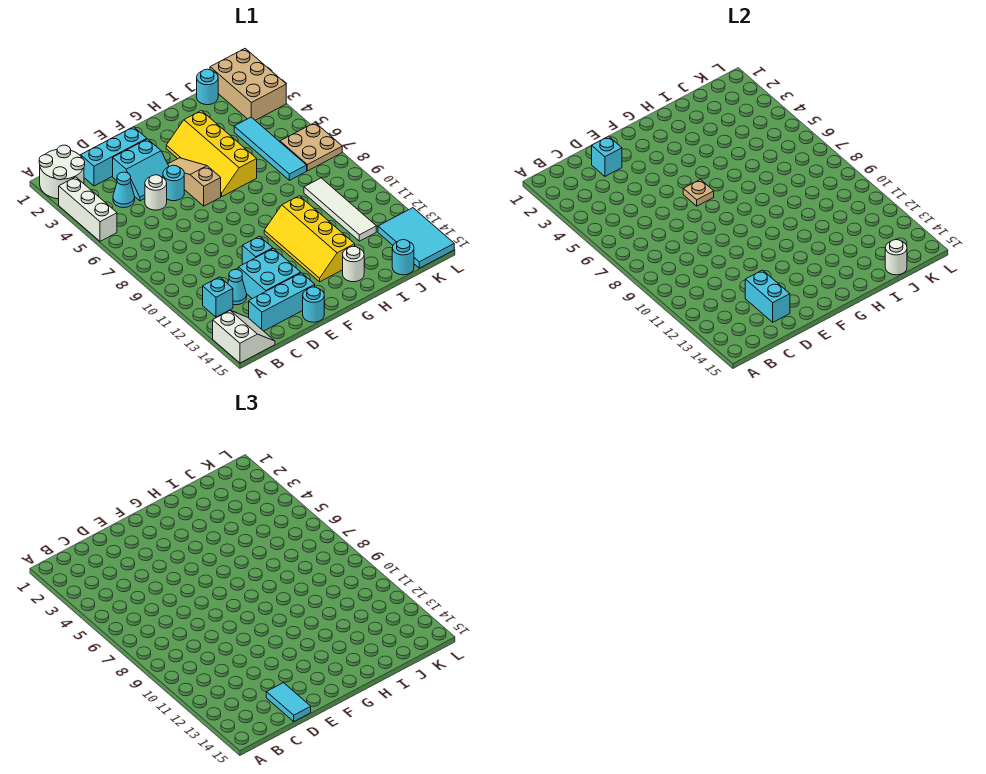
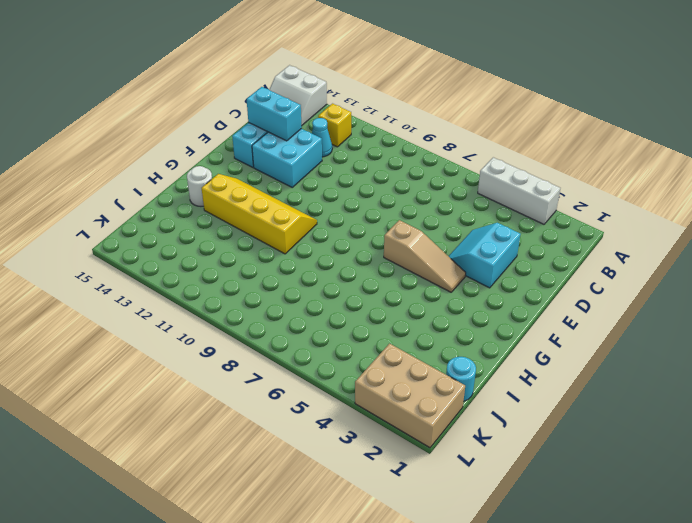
yellow brick B12 level 1 -> cyan brick B12 level 1
none -> white round brick A1:B2 level 1
none -> cyan brick C2:E2 level 1
none -> cyan cone C4 level 1
none -> white round brick D5 level 1

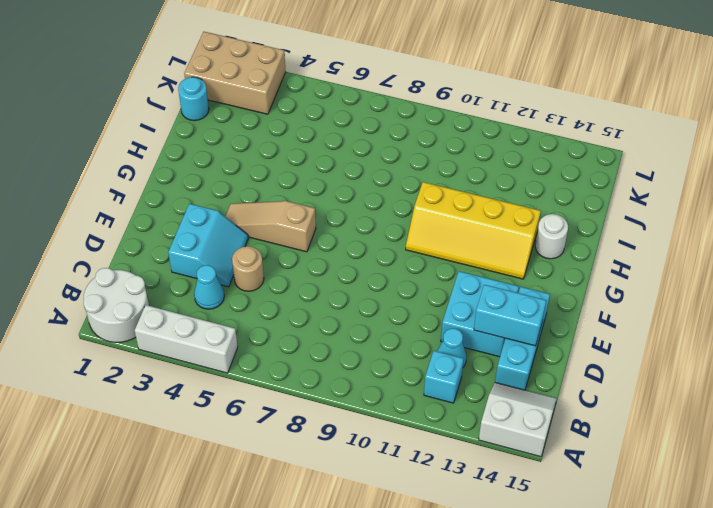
tan round brick D5 level 1 -> white round brick D5 level 1
none -> cyan brick C2:E2 level 1
none -> cyan round brick E5 level 1
none -> cyan brick E11 level 1
none -> cyan round brick E15 level 1

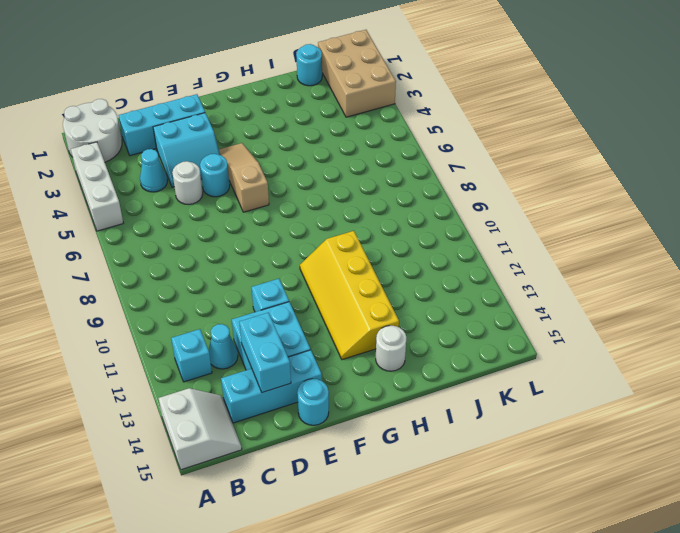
none -> yellow slope G3:H6 level 1 top H
none -> cyan tile J4:J7 level 1
none -> white tile J9:J12 level 1
none -> cyan round brick J15 level 1

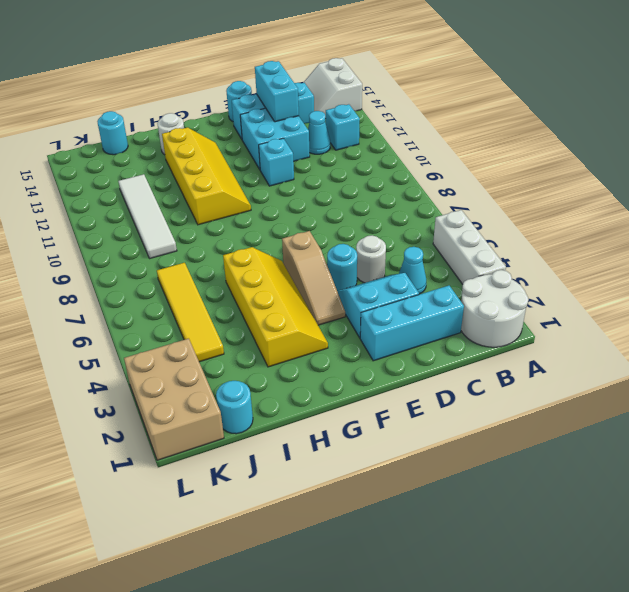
yellow tile J4:J7 level 1 -> cyan tile J4:J7 level 1
none -> tan plate K6:L7 level 1
none -> cyan tile K13:L15 level 1
none -> cyan brick D2 level 2
none -> tan plate F6 level 2

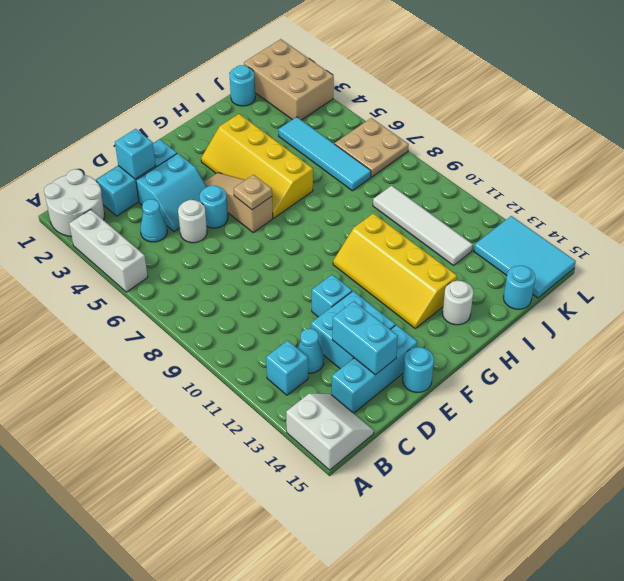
none -> white round brick J15 level 2
none -> cyan tile D14:D15 level 3

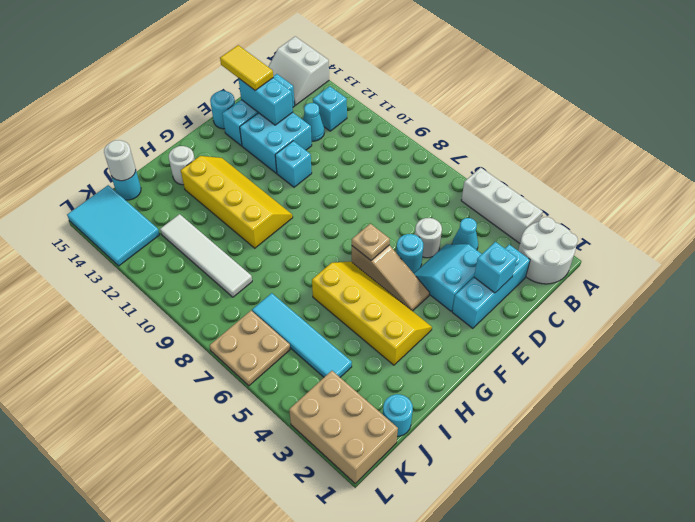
yellow tile D14:D15 level 3 -> cyan tile D14:D15 level 3

